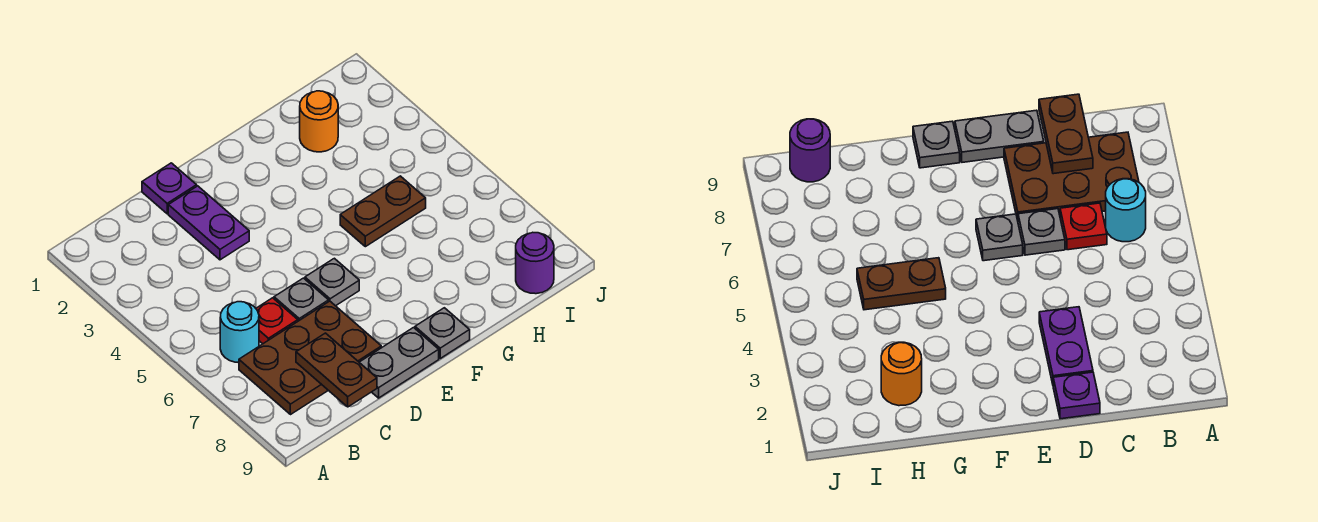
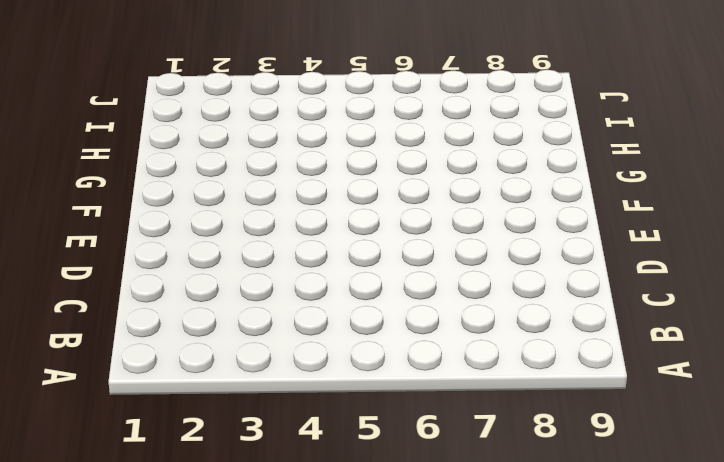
none -> cyan round brick B6 level 1
none -> brown plate B7:D8 level 1
none -> red plate C6 level 1

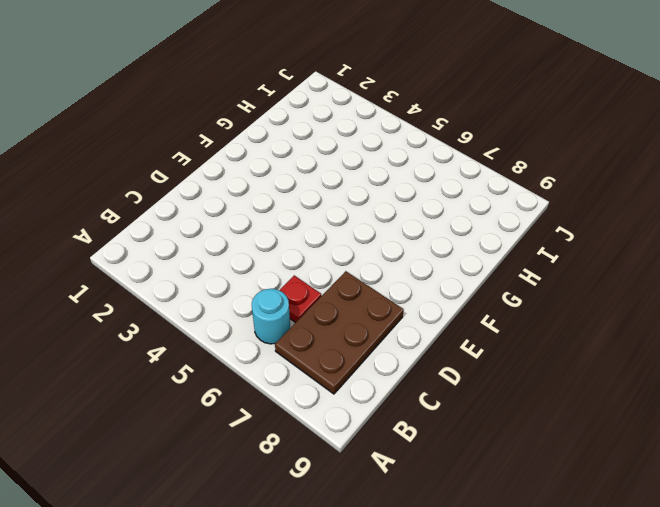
none -> purple plate D1 level 1
none -> purple plate D2:D3 level 1
none -> grey plate D6 level 1

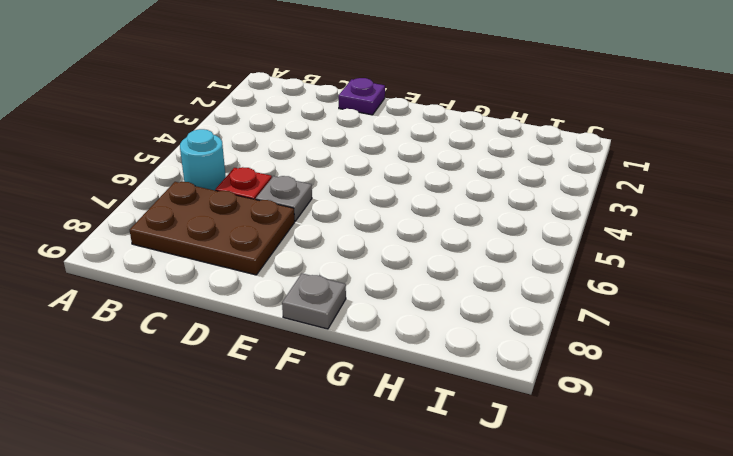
none -> purple plate D2:D3 level 1
none -> grey plate D9:E9 level 1
none -> grey plate E6 level 1

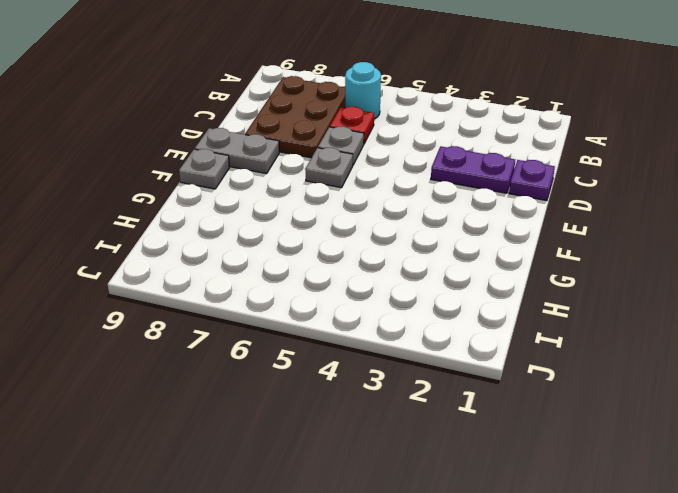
grey plate E8:E9 level 1 -> grey plate D9:E9 level 1
none -> brown plate G5:H5 level 1
none -> orange round brick H2 level 1
none -> purple round brick I9 level 1

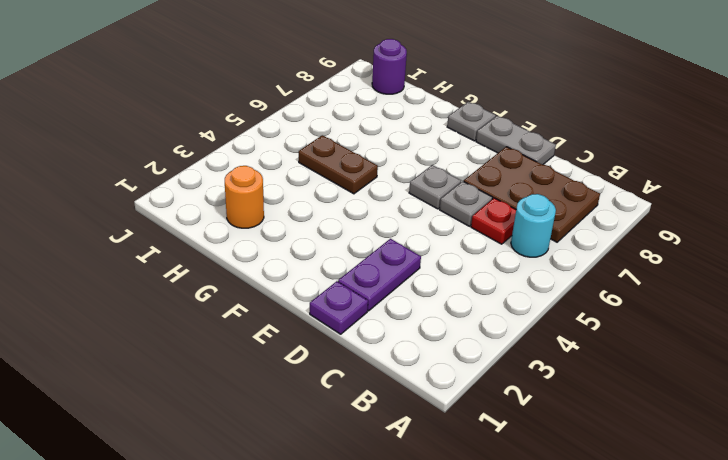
none -> brown plate C8:C9 level 2

